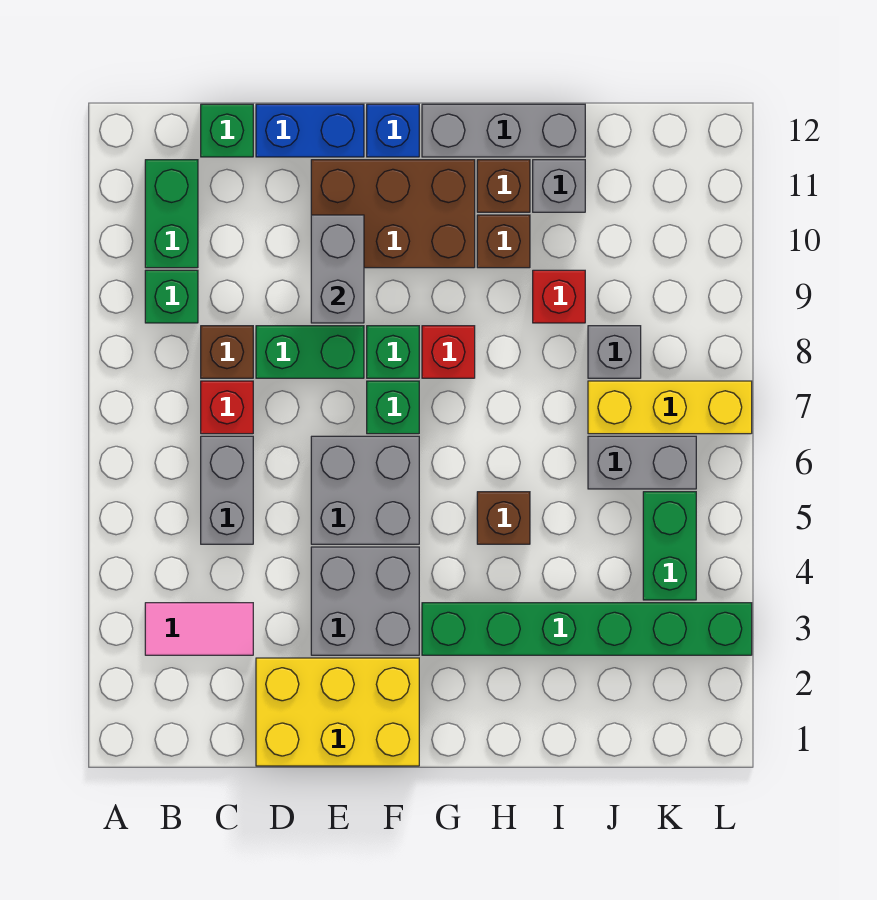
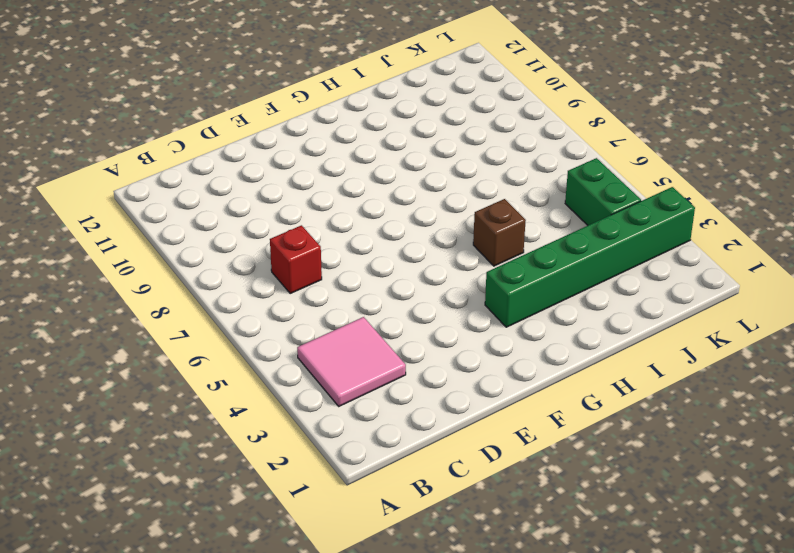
pink tile B3:C4 level 1 -> pink tile B3:C3 level 1
none -> green brick B9 level 1
none -> green brick B10:B11 level 1
none -> grey brick C5:C6 level 1

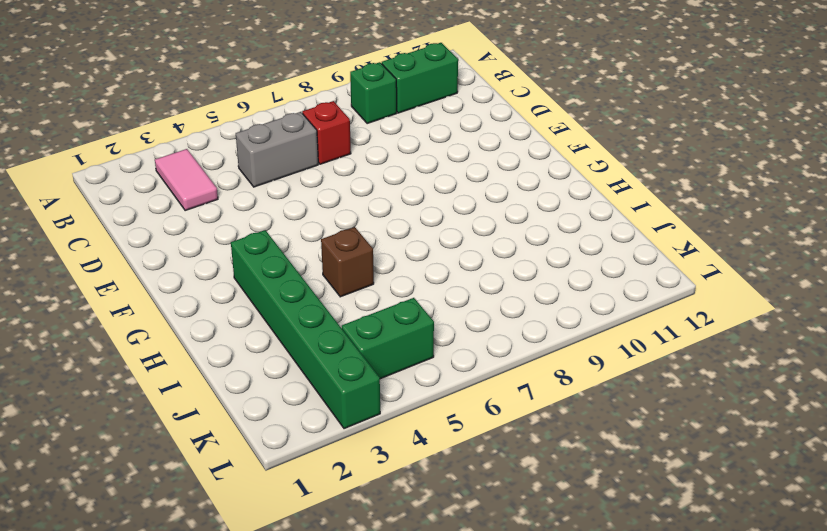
none -> brown brick C8 level 1
none -> green brick C12 level 1
none -> yellow brick D1:F2 level 1

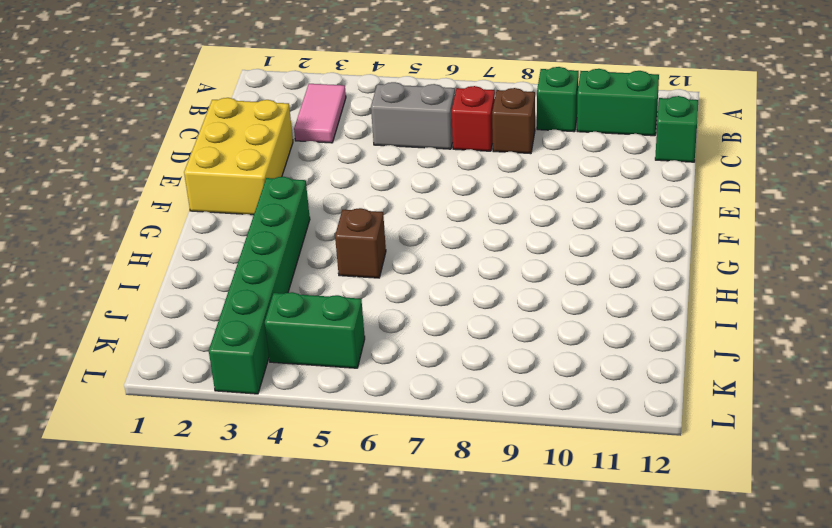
none -> green brick D8:E8 level 1
none -> blue brick D12:E12 level 1
none -> grey brick E3:F4 level 1

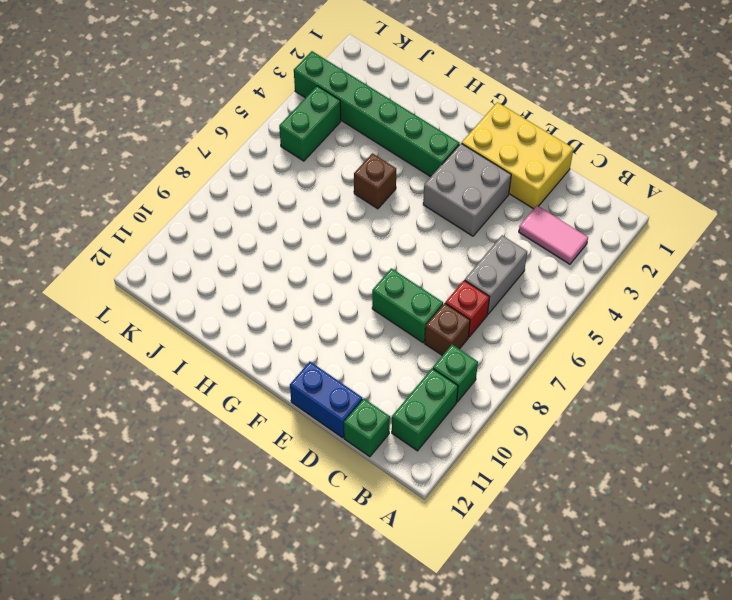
none -> grey brick E5:F6 level 1
none -> brown brick E10:G11 level 1
none -> green brick F7 level 1

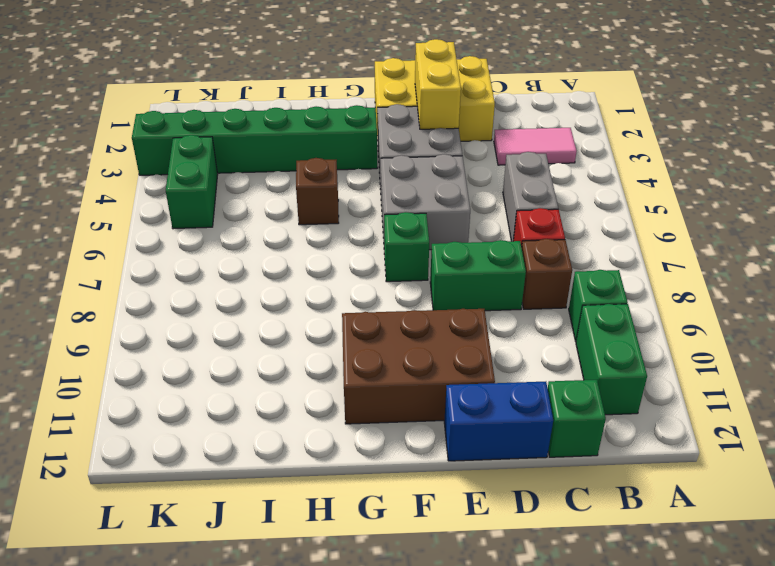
yellow brick E2:E3 level 2 -> none
none -> green brick F8 level 1
none -> blue brick F12 level 1
none -> red brick G8 level 1

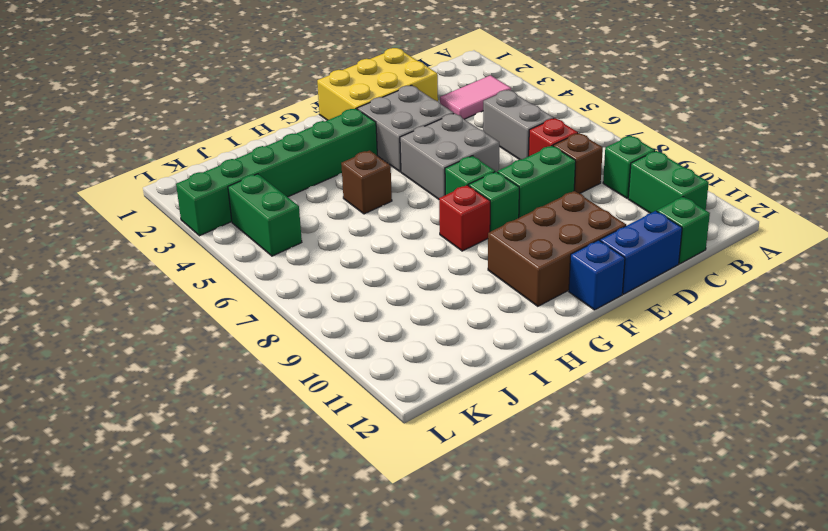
none -> grey brick G12:I12 level 1
none -> brown brick H10 level 1
none -> brown brick H11 level 1

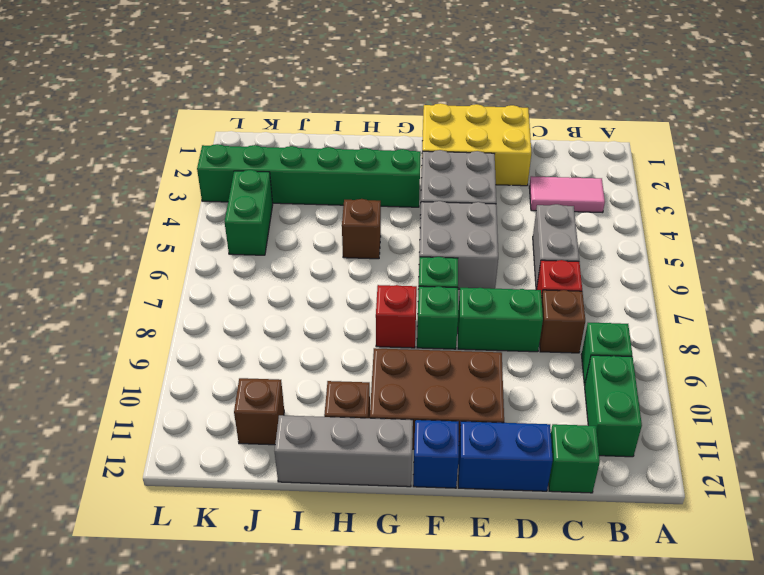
brown brick J11 level 1 -> brown brick H10 level 1
none -> red brick I9 level 1
none -> grey brick I11 level 1
none -> grey brick J6:K6 level 1

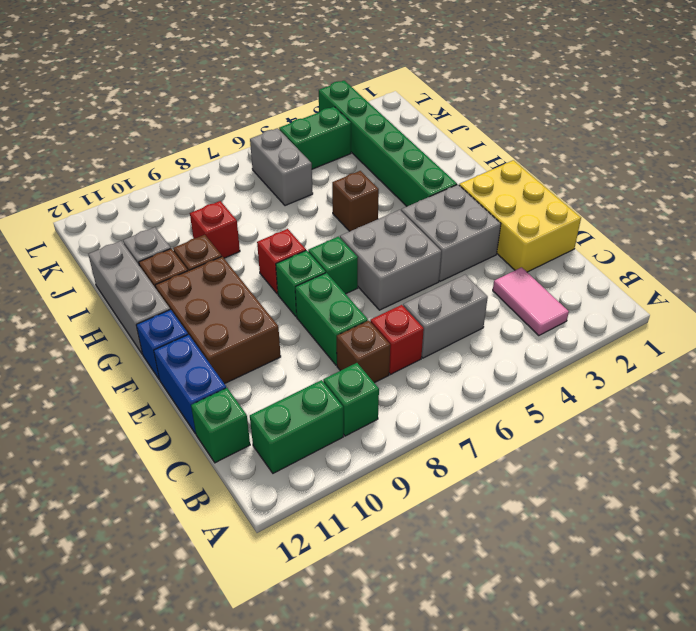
none -> yellow brick J7:L7 level 1
none -> grey brick J8 level 1
none -> grey brick E9:E10 level 2

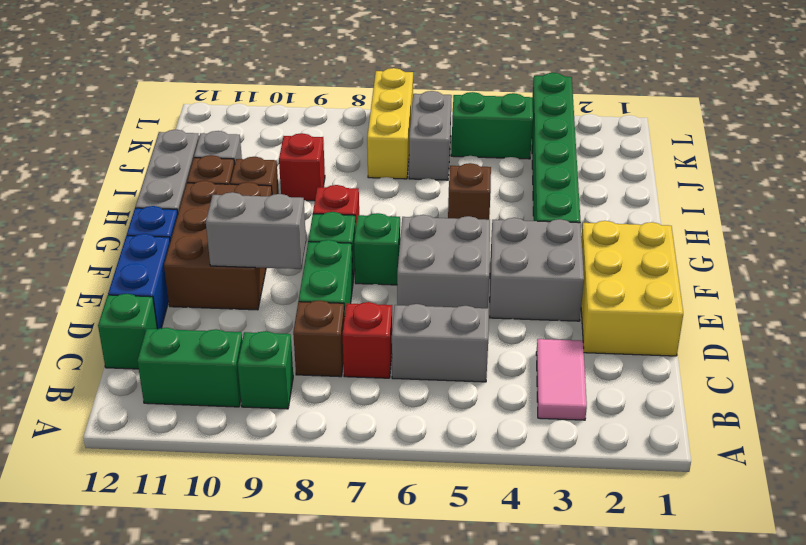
none -> grey brick J8 level 1

